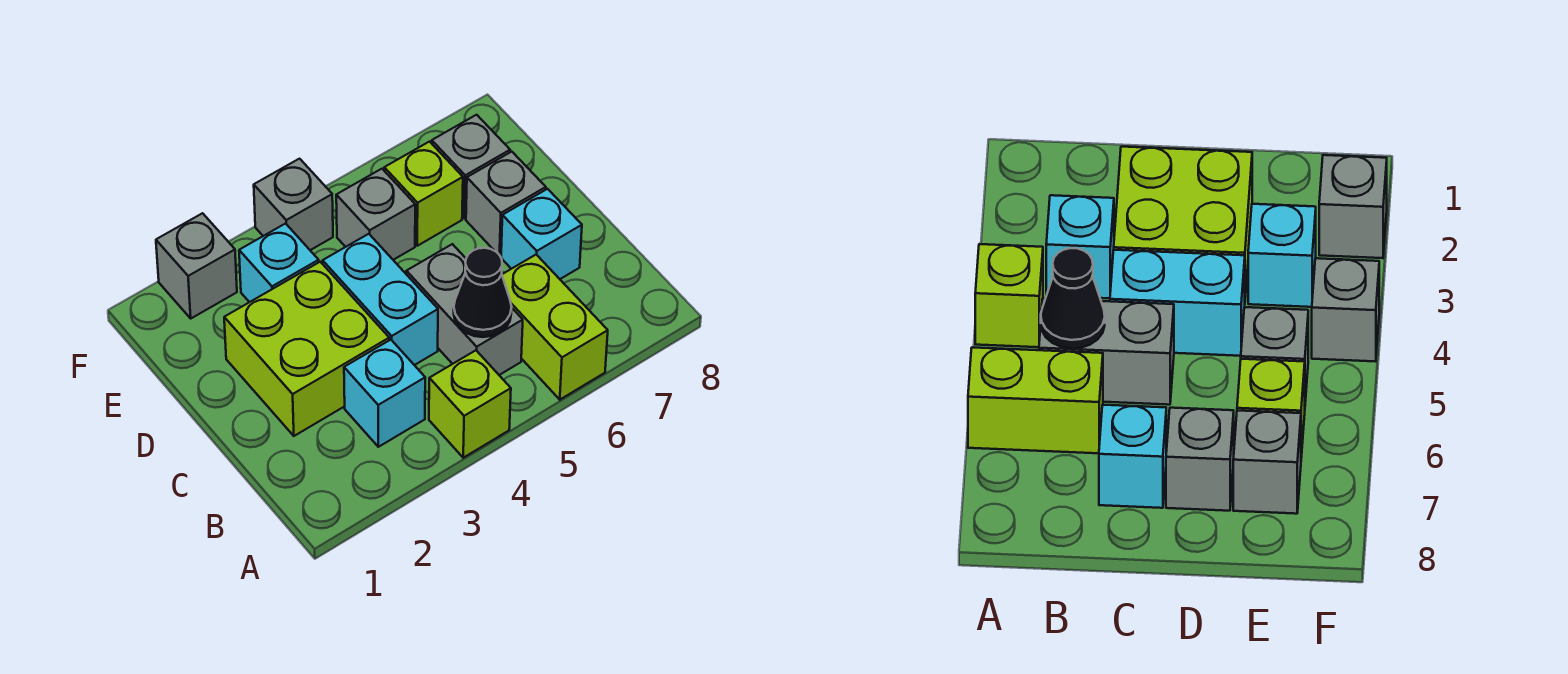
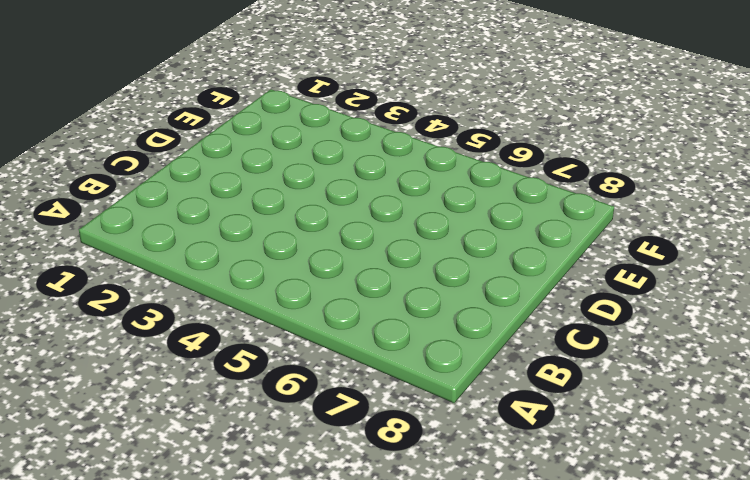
none -> lime brick A4 level 1
none -> lime brick A6:B6 level 1
none -> cyan brick B3 level 1

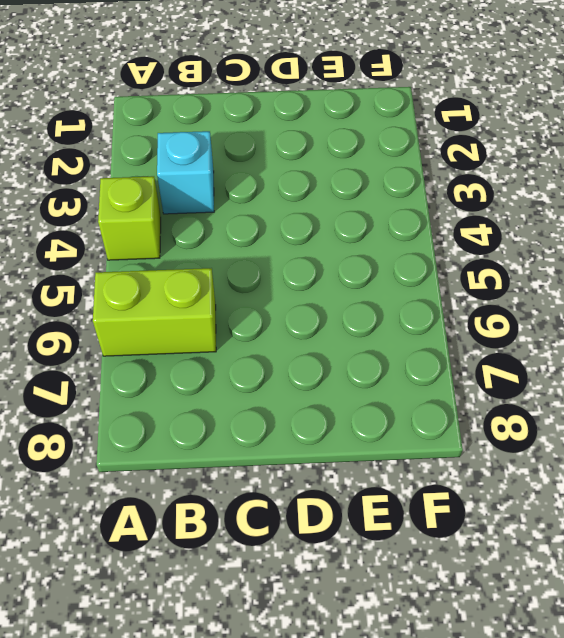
none -> grey brick B5:C5 level 1
none -> lime brick C2:D3 level 1
none -> cyan brick C4:D4 level 1

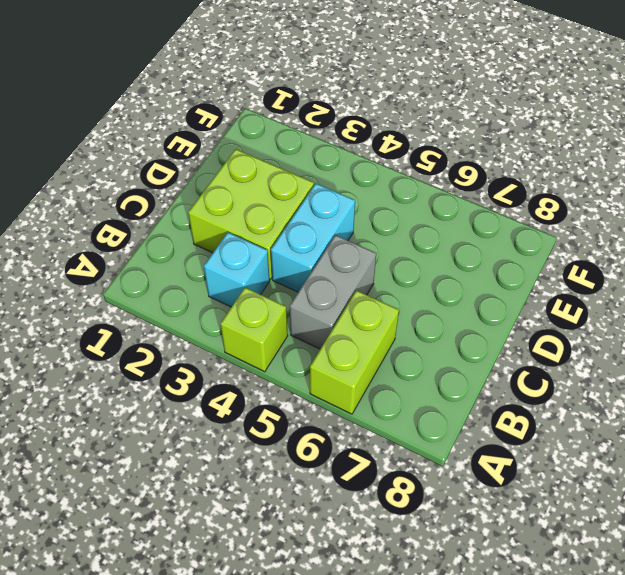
none -> cyan brick C7 level 1
none -> grey brick D7 level 1
none -> cyan brick E3 level 1

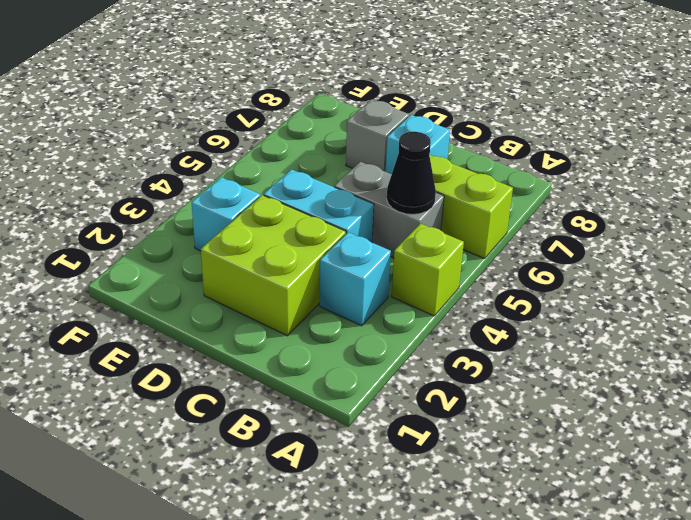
none -> grey brick E5 level 1
none -> lime brick E6 level 1
none -> grey brick E7 level 1

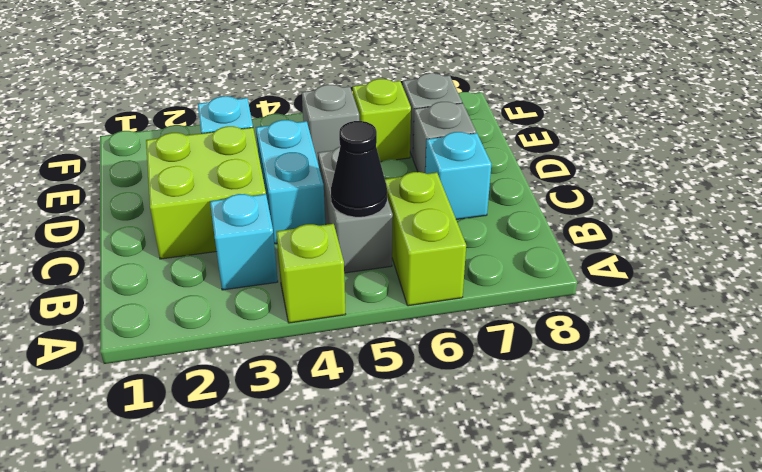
none -> grey brick F2 level 1
none -> grey brick F4 level 1

